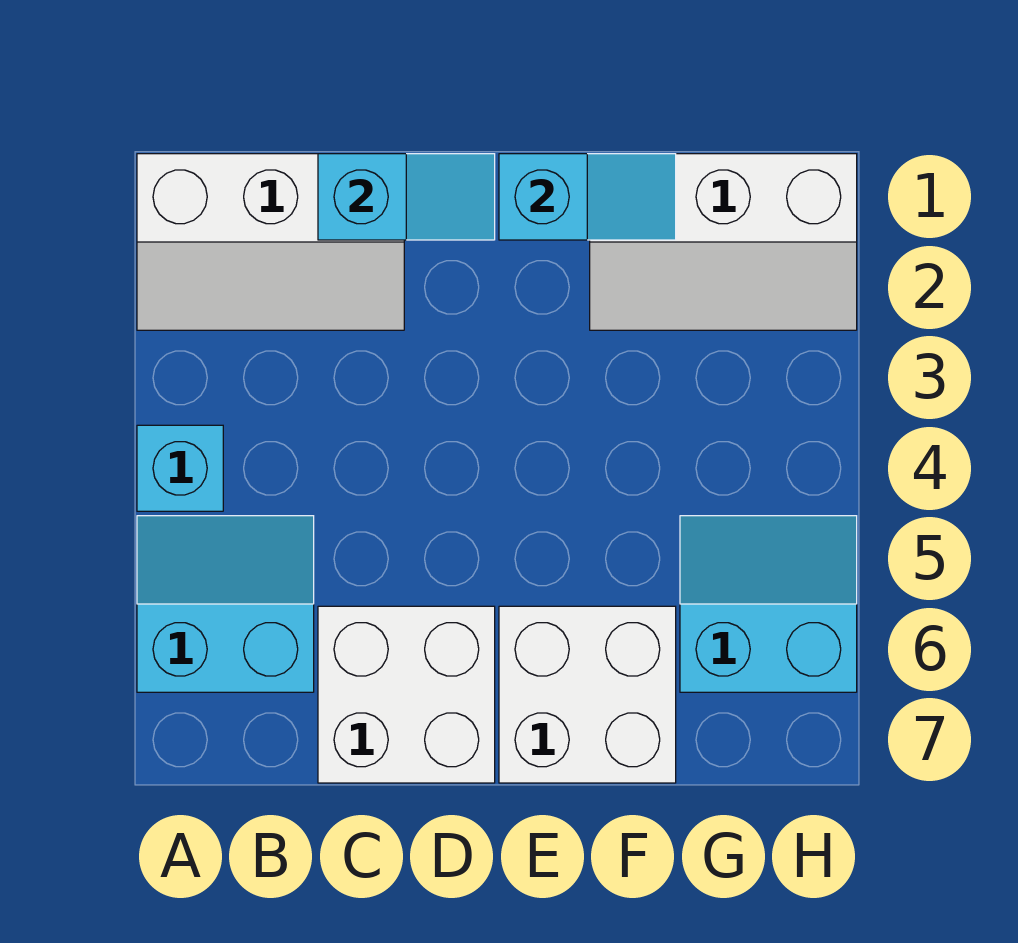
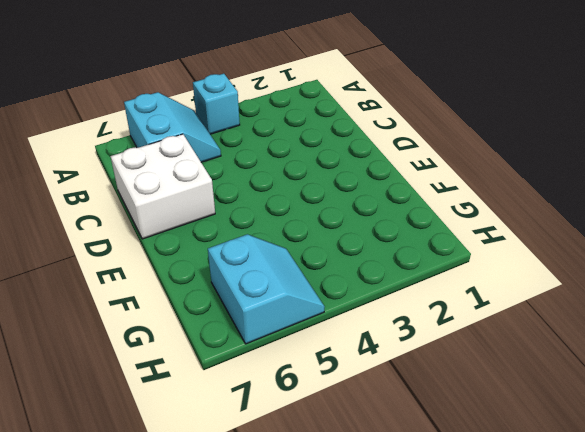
none -> white slope A1:C2 level 1 top 1
none -> white brick E6:F7 level 1

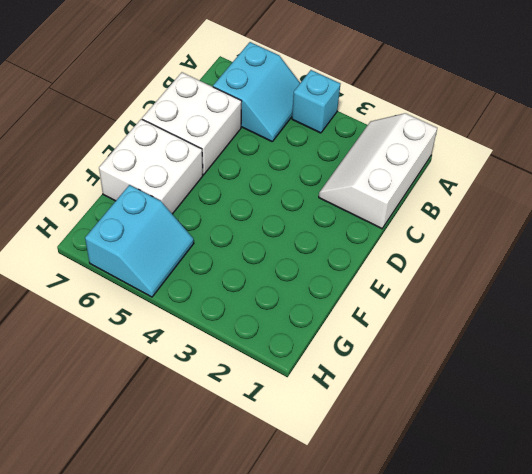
none -> white slope F1:H2 level 1 top 1
none -> cyan slope C1:D1 level 2 top C

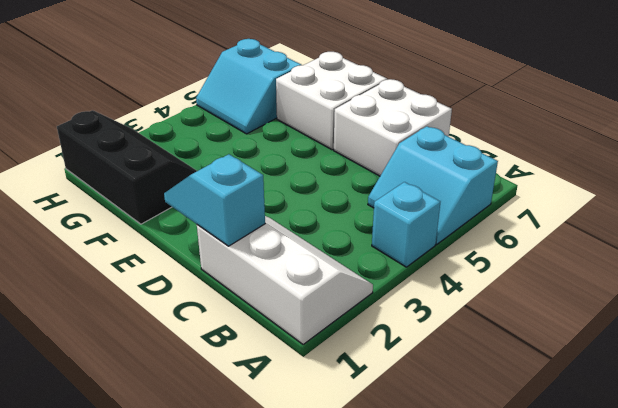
black slope F1:H2 level 1 top 1 -> white slope F1:H2 level 1 top 1
none -> cyan slope E1:F1 level 2 top E

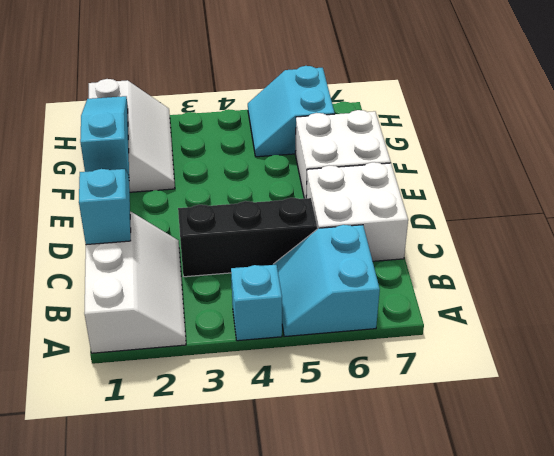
black brick C3:C5 level 1 -> none
cyan slope E1:G1 level 2 top E -> cyan slope E1:F1 level 2 top E

